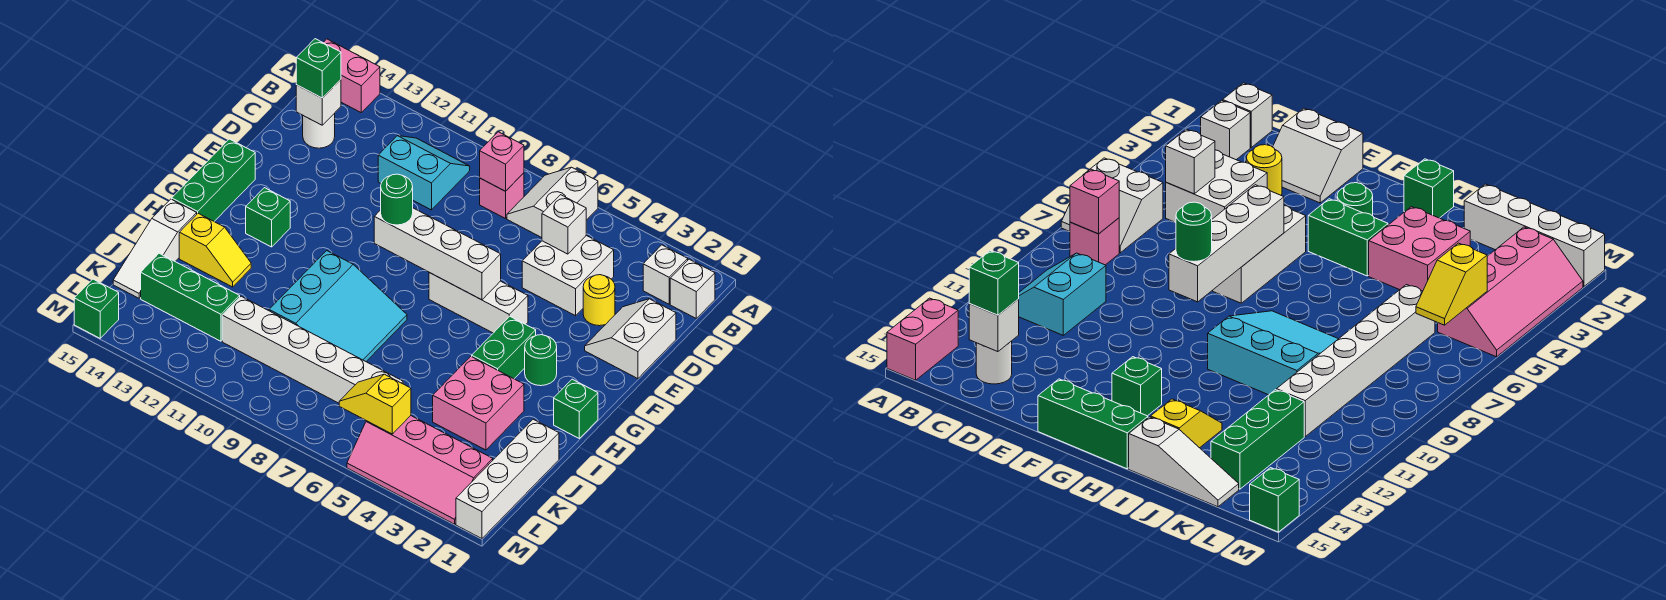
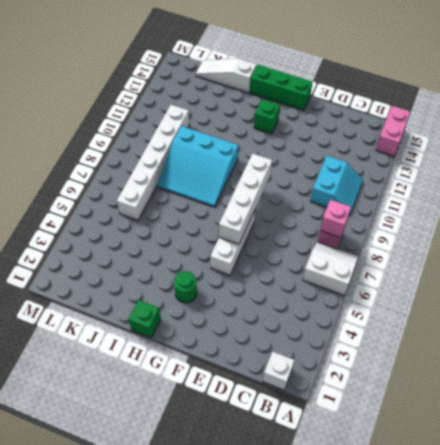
none -> white brick B2 level 1
none -> white brick C4:D5 level 1
none -> white round brick C14 level 1
none -> white slope D1:E2 level 1 top 1

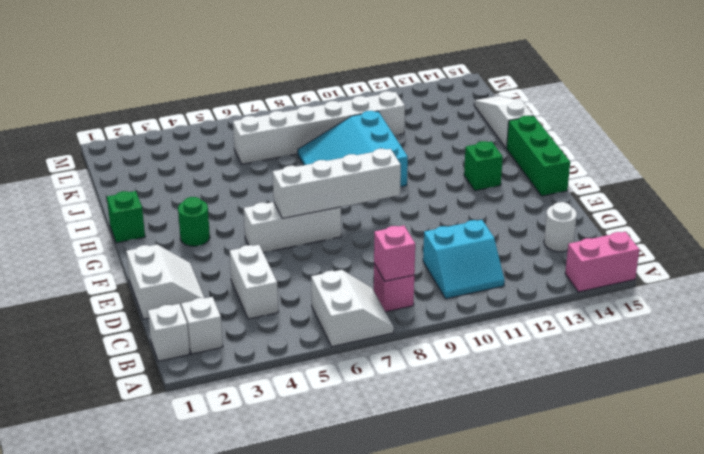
white brick C4:D4 level 1 -> white brick C4:D5 level 1
none -> yellow round brick D3 level 1
none -> green brick G4:H4 level 1
none -> pink brick I3:J4 level 1
none -> yellow slope I13:I14 level 1 top 14

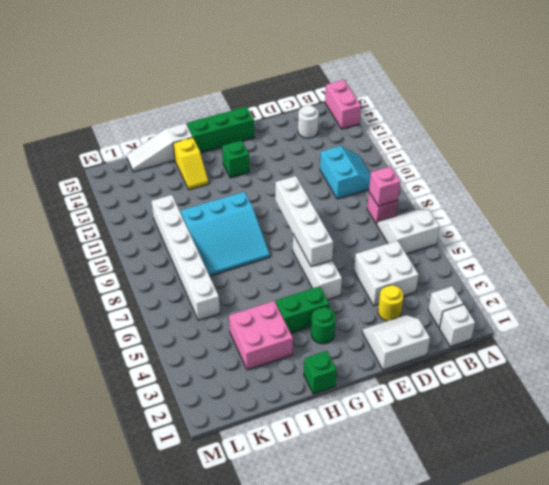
none -> white brick J1:M1 level 1
none -> green brick K12:K14 level 1
none -> pink slope L2:M5 level 1 top L
none -> green brick M15 level 1

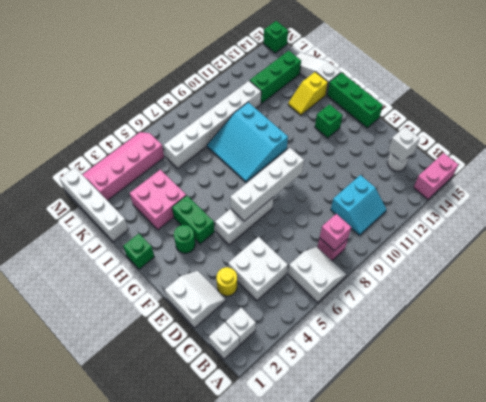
none -> white brick C5 level 2
none -> yellow slope L5:L6 level 2 top 5
none -> green brick C14 level 3
none -> green round brick F9 level 3

